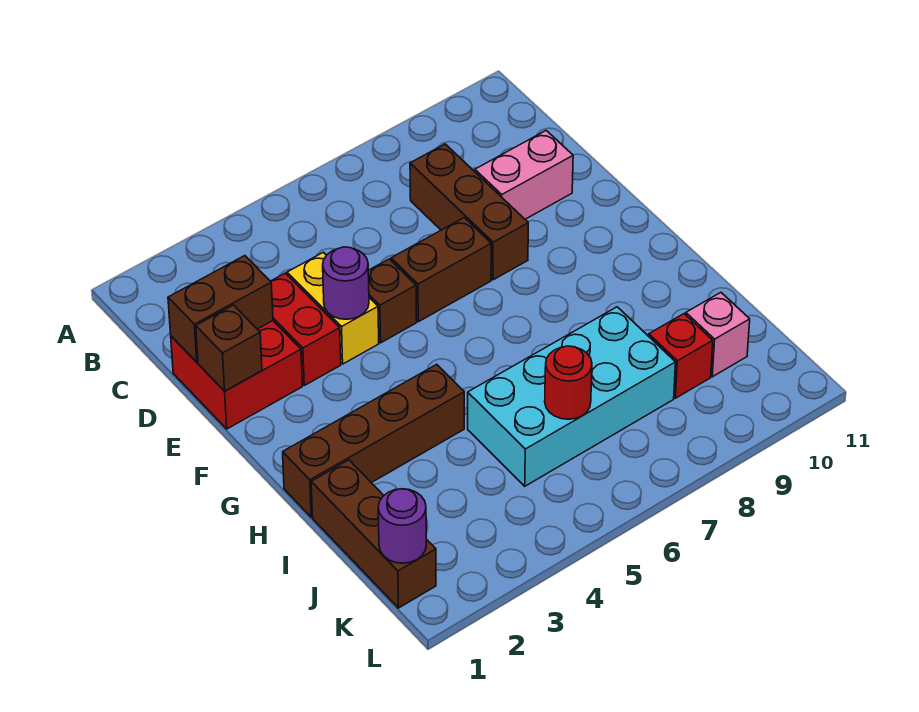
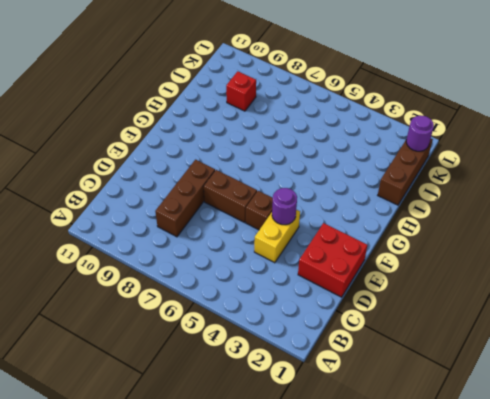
none -> red brick D3:E3 level 1
none -> pink brick D9:D10 level 1
none -> brown brick H1:H4 level 1

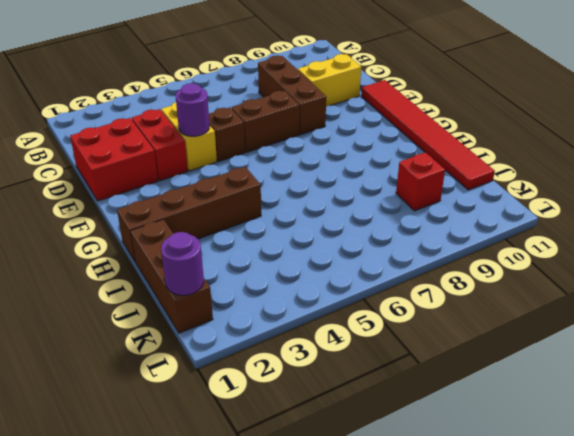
yellow brick D9:D10 level 1 -> pink brick D9:D10 level 1
red tile E11:J11 level 1 -> none
none -> cyan brick I5:J8 level 1
none -> pink brick J10 level 1
none -> brown brick D1:D2 level 2

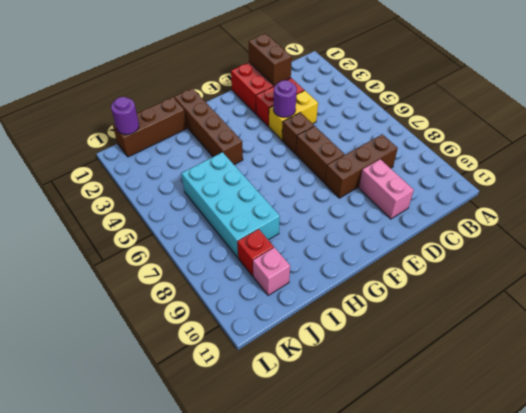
none -> brown brick E1 level 2
none -> red round brick J6 level 2

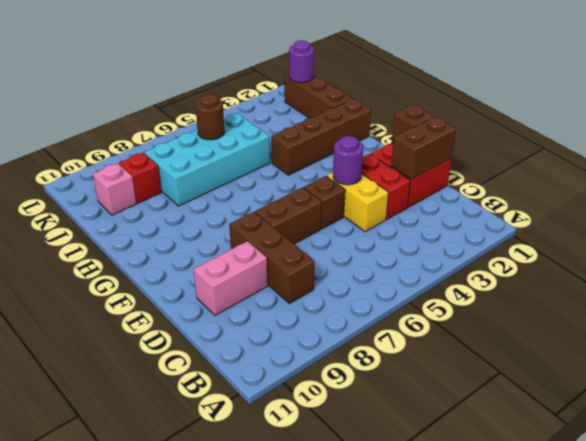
brown round brick J6 level 2 -> red round brick J6 level 2

